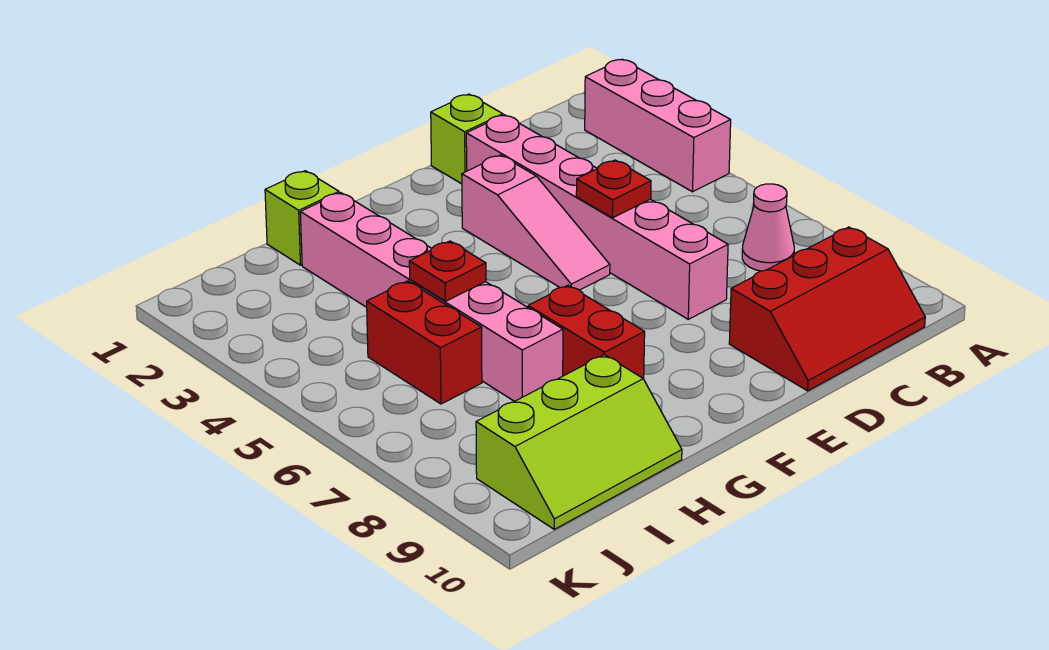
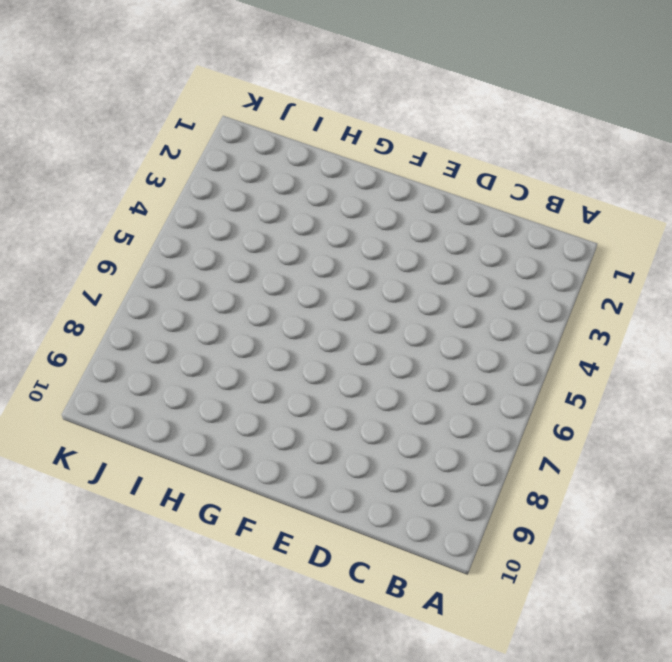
none -> pink brick A2:A4 level 1
none -> pink cone B7 level 1
none -> red slope B9:D10 level 1 top 9

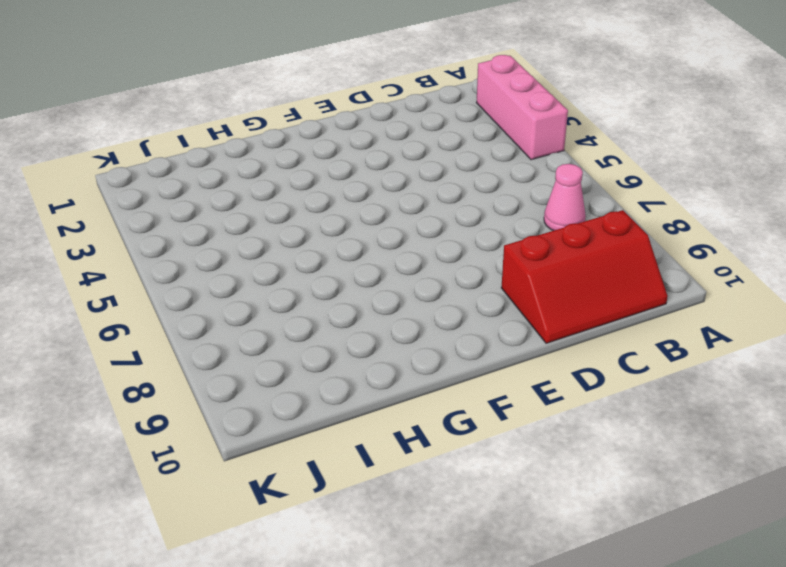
none -> lime brick D1 level 1
none -> pink brick D2:D7 level 1
none -> pink slope E3:E5 level 1 top 3

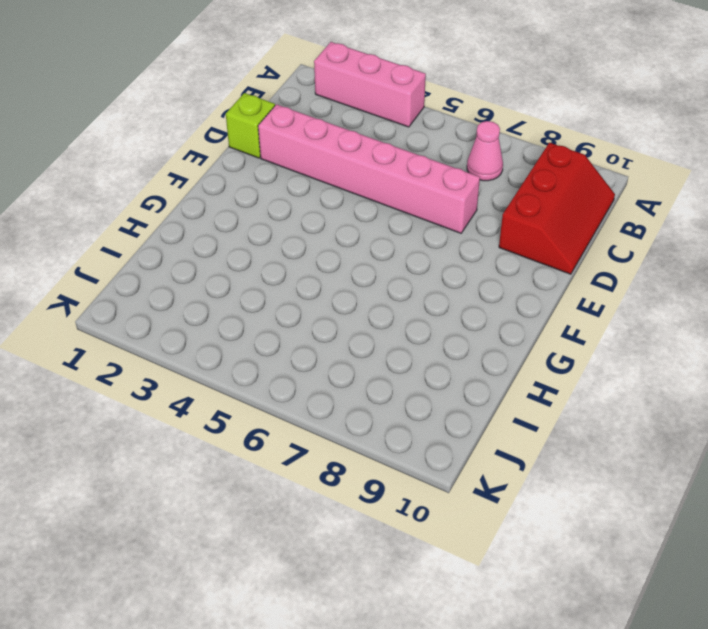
none -> pink slope E3:E5 level 1 top 3
none -> red brick G7:G8 level 1
none -> lime brick H1 level 1

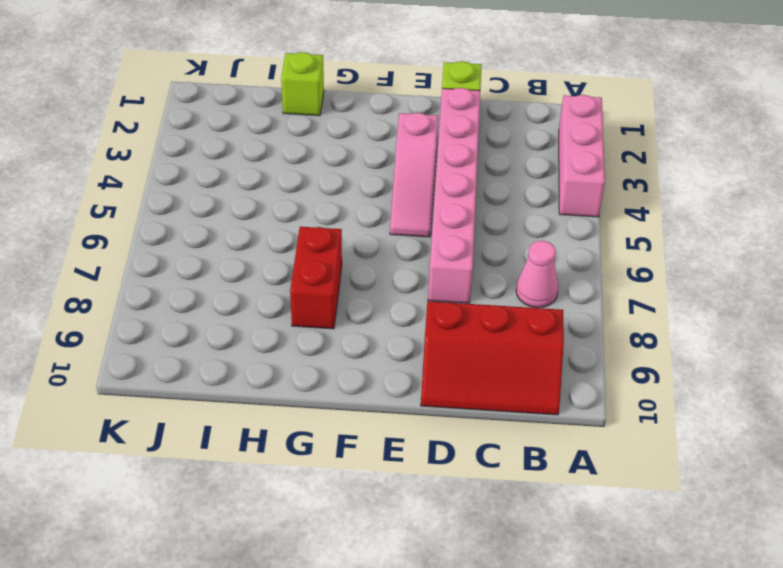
none -> pink brick H2:H7 level 1
none -> lime slope H9:J10 level 1 top 9
none -> red brick I5:I6 level 1

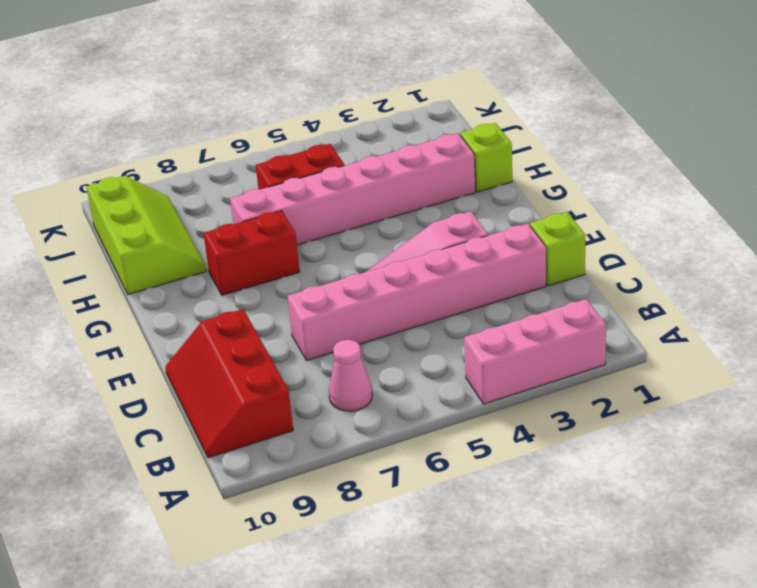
lime slope H9:J10 level 1 top 10 -> lime slope H9:J10 level 1 top 9
none -> red plate D5 level 2
none -> red plate H5 level 2

